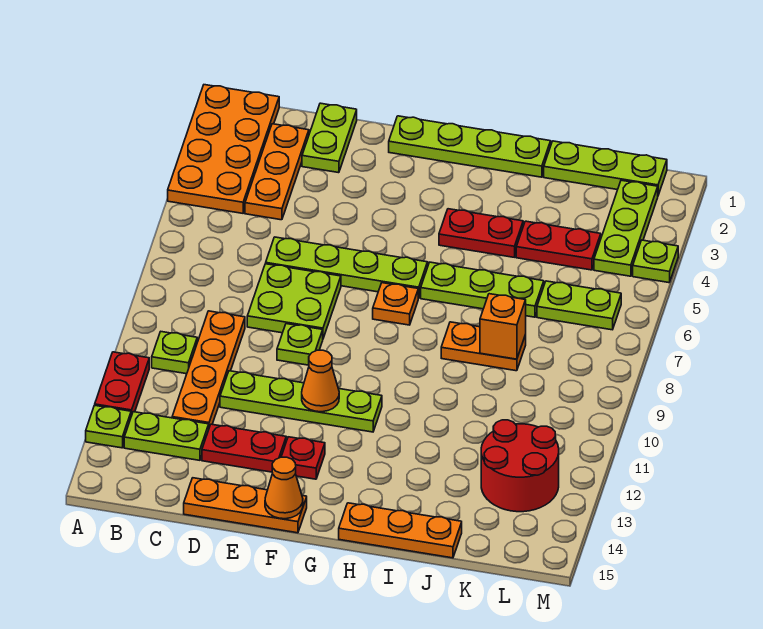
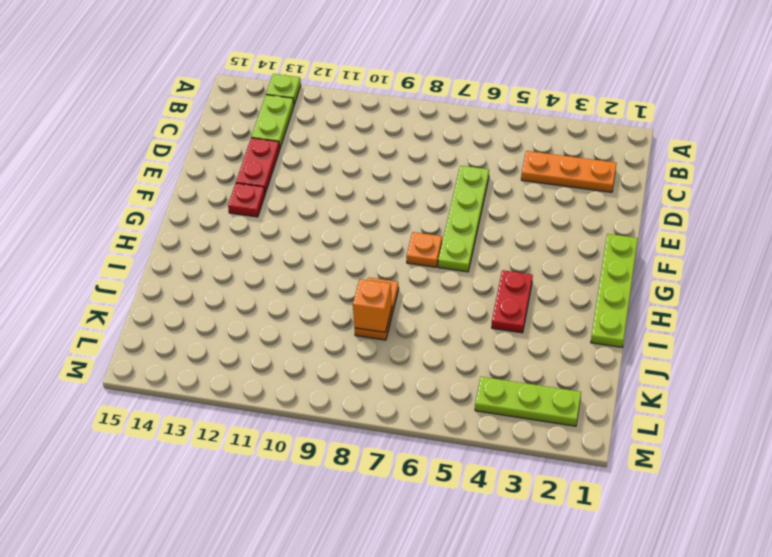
none -> orange plate A1:B4 level 1
none -> red plate A11:A12 level 1
none -> lime plate B10 level 1
none -> orange plate C9:C12 level 1

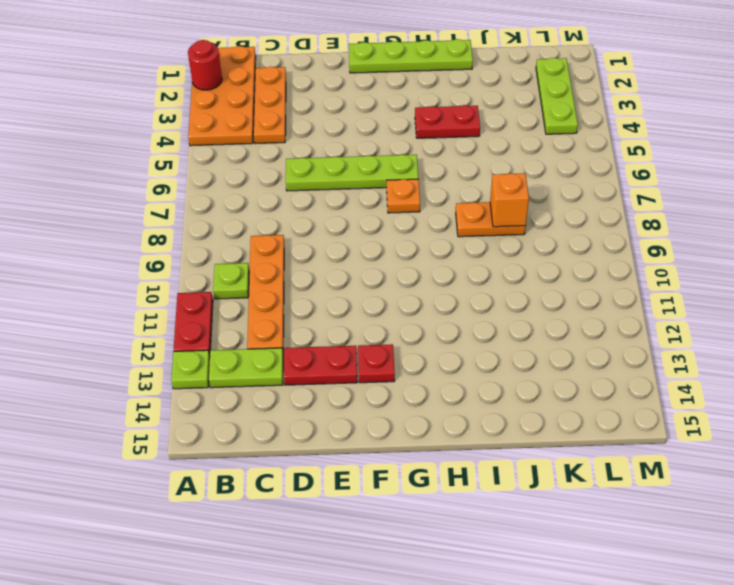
red round brick A2 level 2 -> none
none -> lime plate D1:D2 level 1
none -> lime plate D7:E8 level 1
none -> lime plate D11:G11 level 1
none -> orange plate D15:F15 level 1

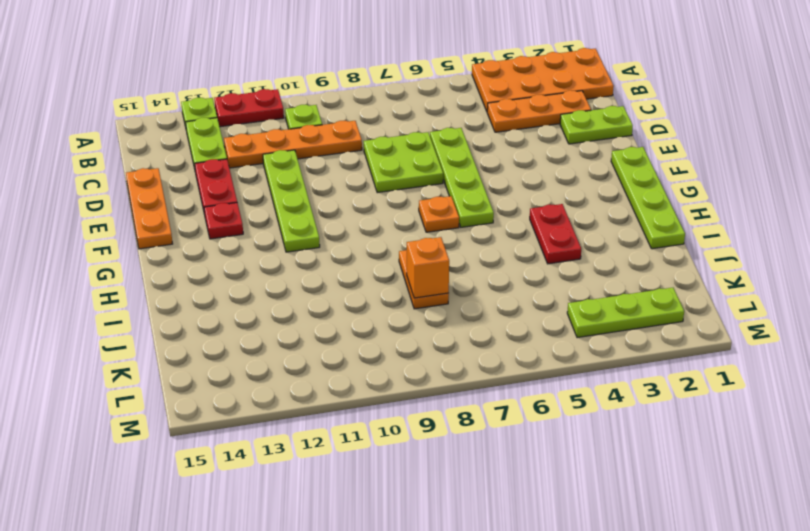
none -> lime plate E9 level 1
none -> lime plate H6:J6 level 1
none -> orange plate H15:J15 level 1
none -> lime plate J1:L1 level 1

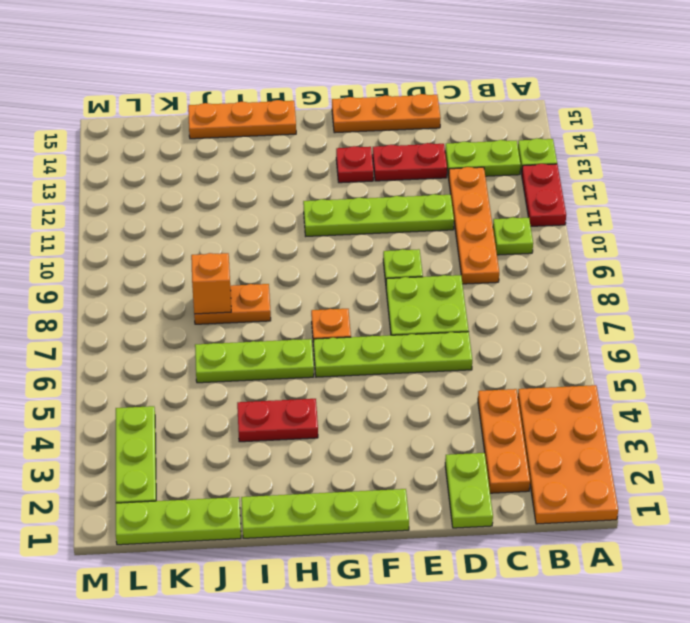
none -> red plate J4:K4 level 1
none -> lime plate K6:L6 level 1
none -> red round brick K12:L13 level 1
none -> lime plate M4 level 1

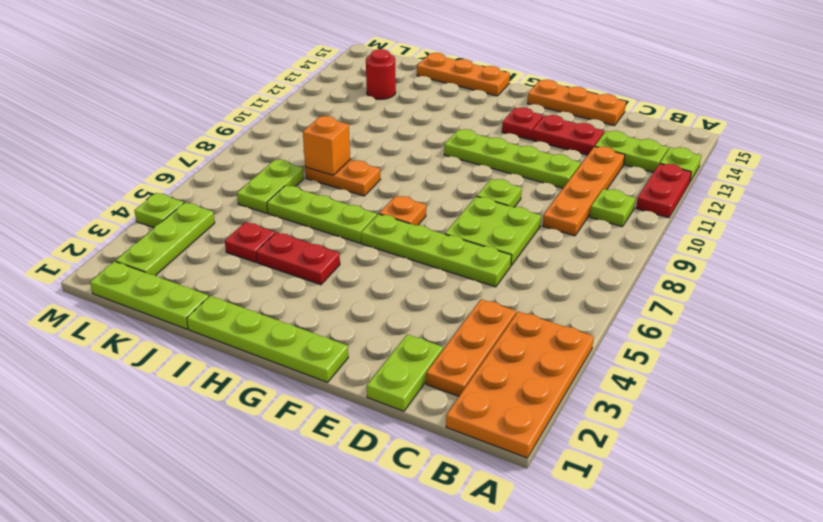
red plate J4 level 1 -> red plate J4:K4 level 1
lime plate K6:K7 level 1 -> lime plate K6:L6 level 1
red round brick K13 level 1 -> red round brick K12:L13 level 1
none -> orange cone F11 level 2
none -> orange cone F15 level 2

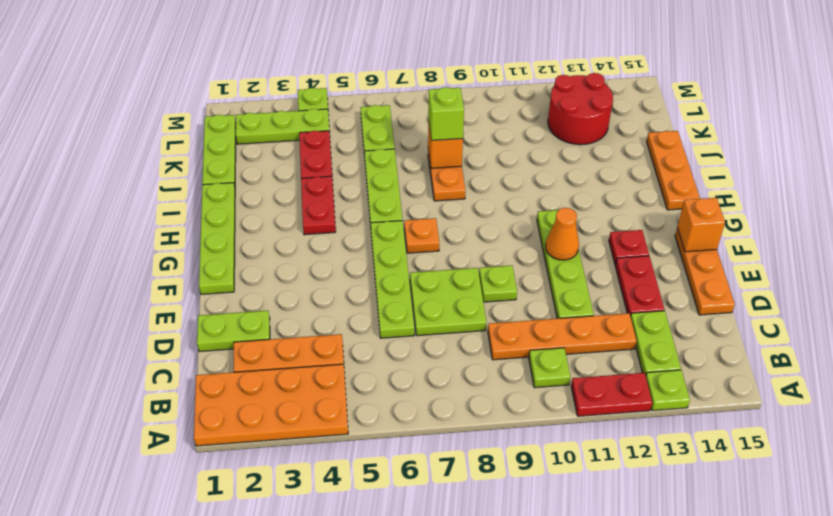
orange brick F15 level 2 -> orange cone F15 level 2
lime brick J8 level 3 -> none

